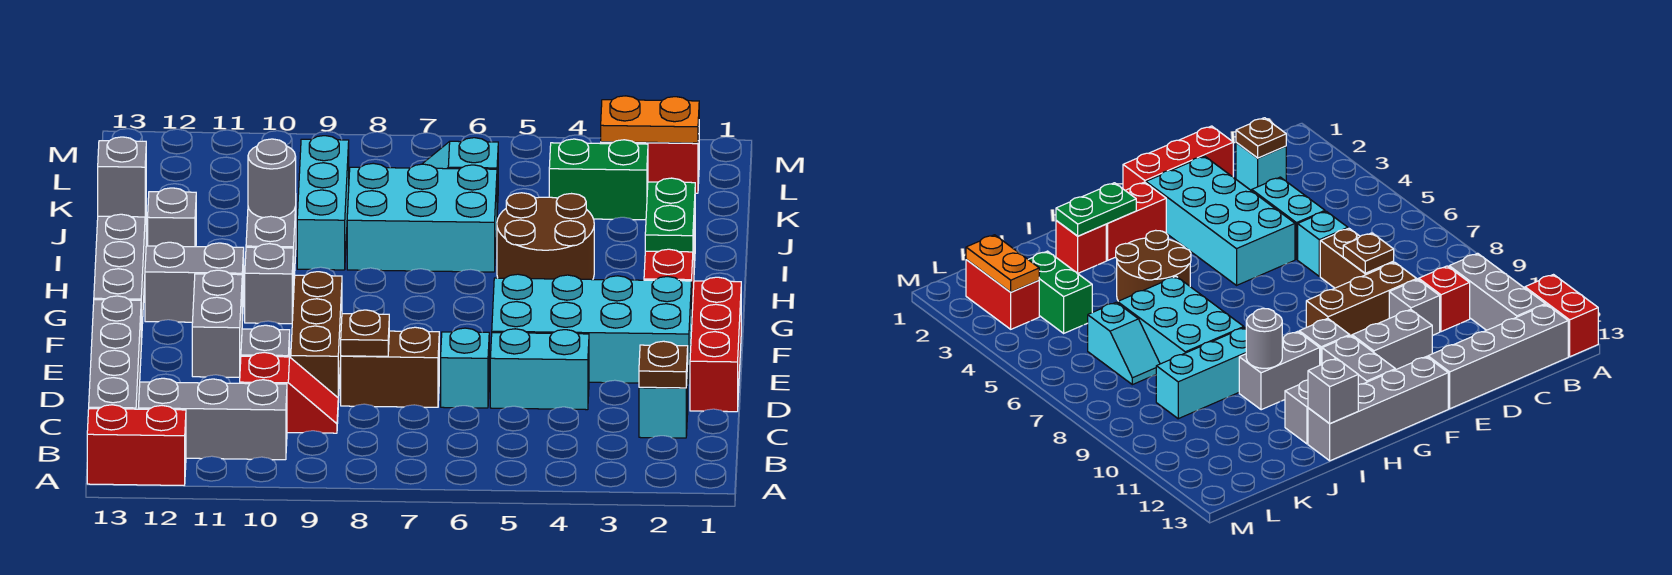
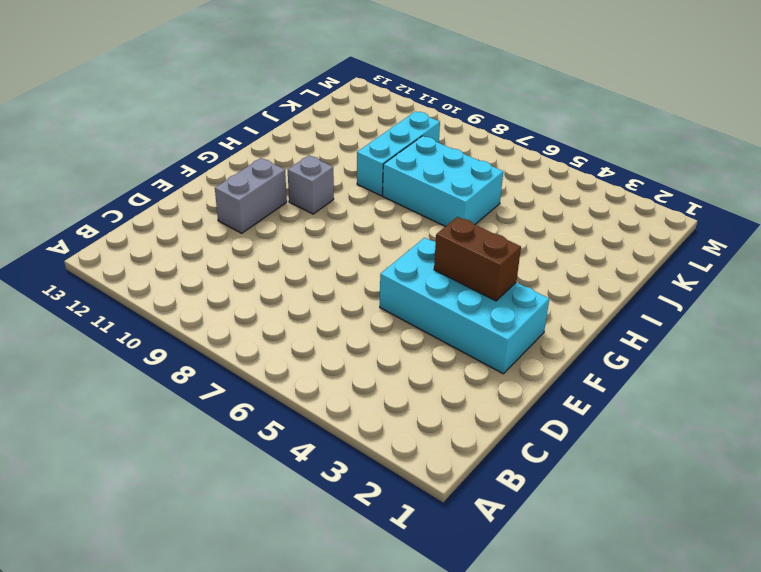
brown brick F3:F4 level 2 -> brown brick D7:D8 level 1
none -> red brick A12:A13 level 1
none -> grey brick B10:B12 level 1
none -> grey brick B13:E13 level 1
none -> cyan brick C2 level 1

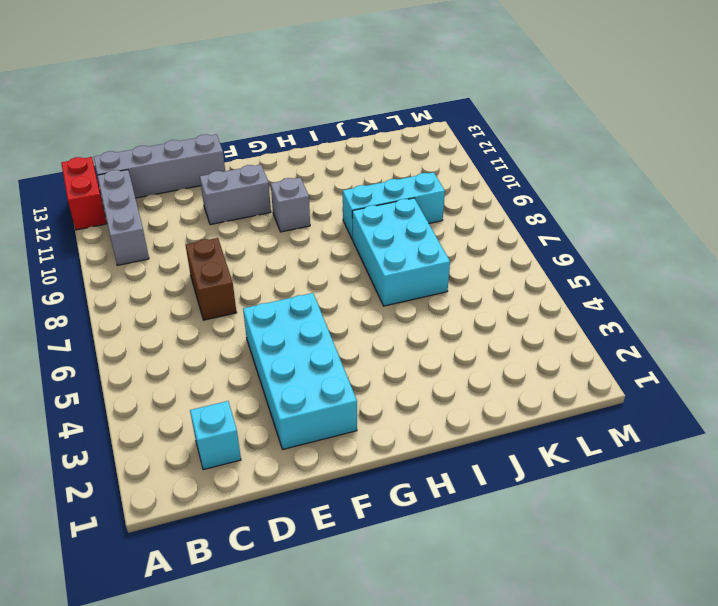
none -> red slope C9:C10 level 1 top 10
none -> red brick D1:F1 level 1
none -> cyan brick D4:D5 level 1
none -> cyan brick D6 level 1

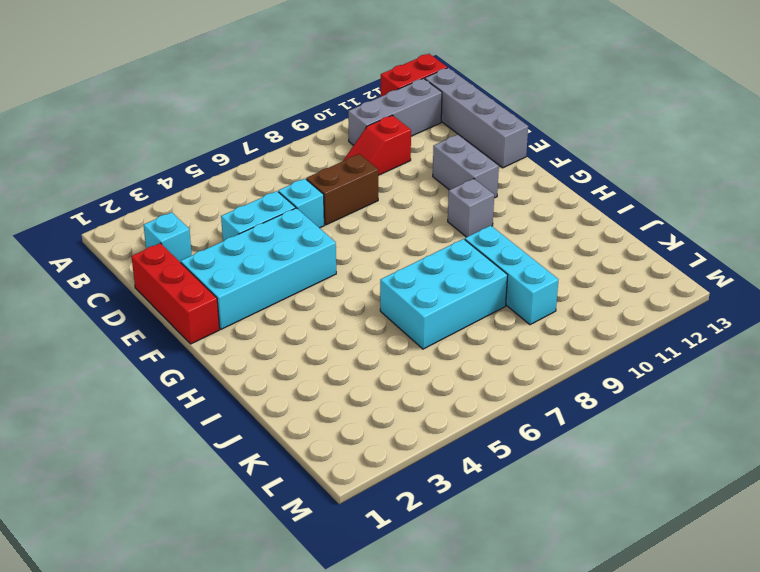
none -> brown brick D9:F9 level 1
none -> grey brick D10 level 1
none -> grey brick F13:I13 level 1
none -> red brick G2:H2 level 1

